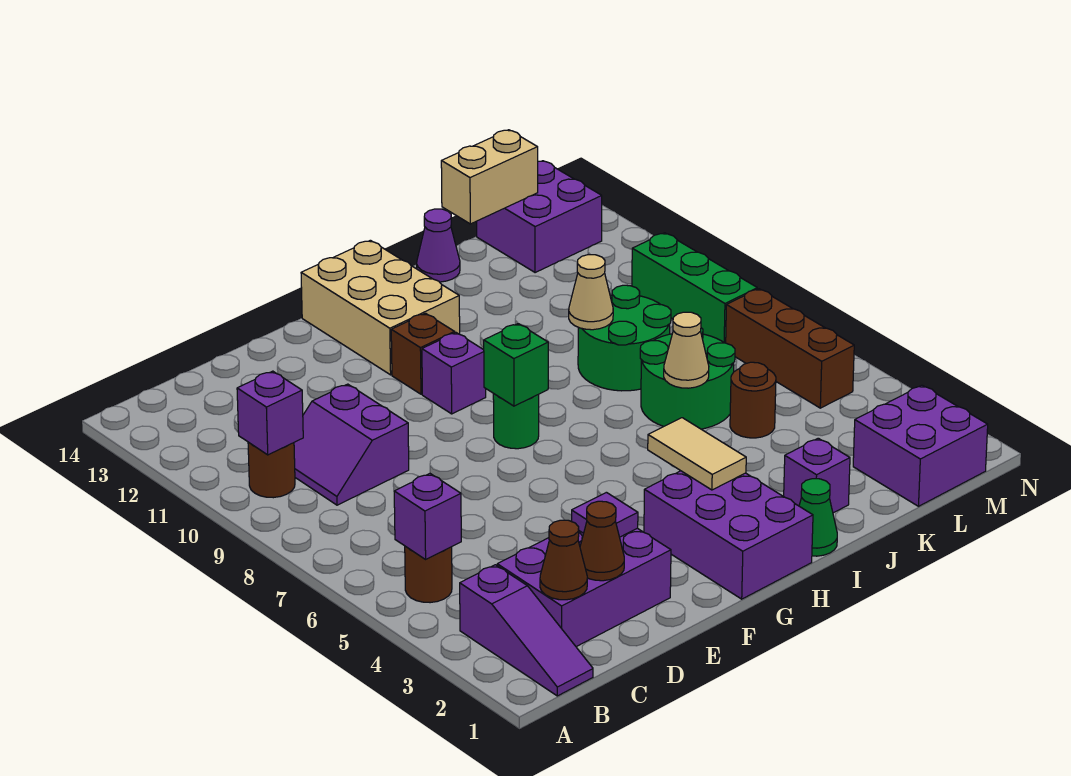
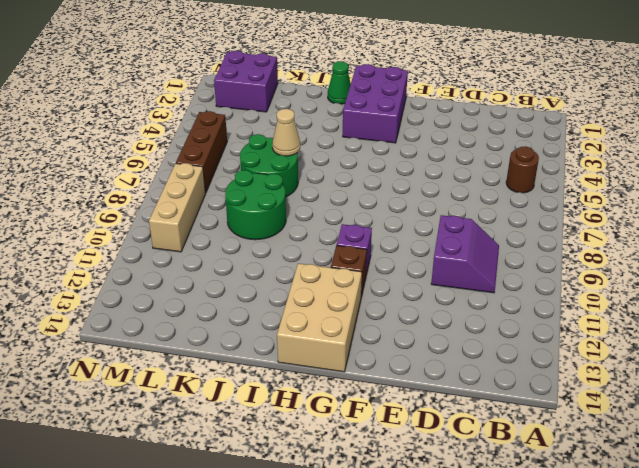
tan brick M8:M10 level 1 -> green brick M8:M10 level 1
none -> purple slope B1:B3 level 1 top 3
none -> brown round brick B10 level 1
none -> purple brick C2:E3 level 1
none -> green round brick G8 level 1

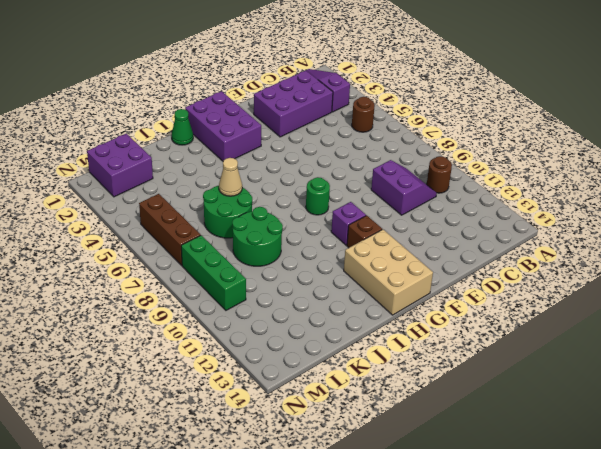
none -> purple brick J2 level 1
none -> purple cone J14 level 1
none -> brown round brick K5 level 1
none -> purple brick L13:M14 level 1

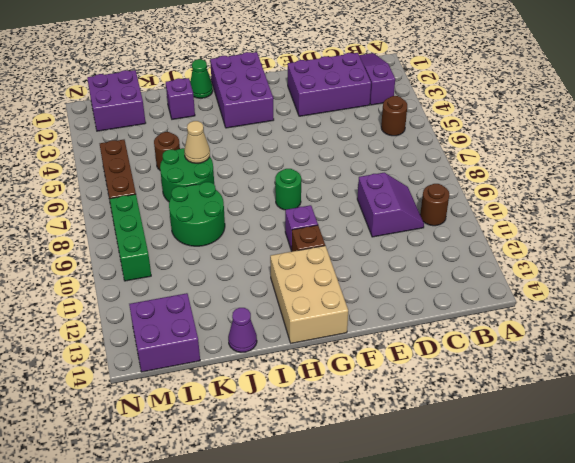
none -> purple brick B5 level 2
none -> purple brick B10 level 2
none -> brown cone C2 level 2
none -> brown cone D2 level 2

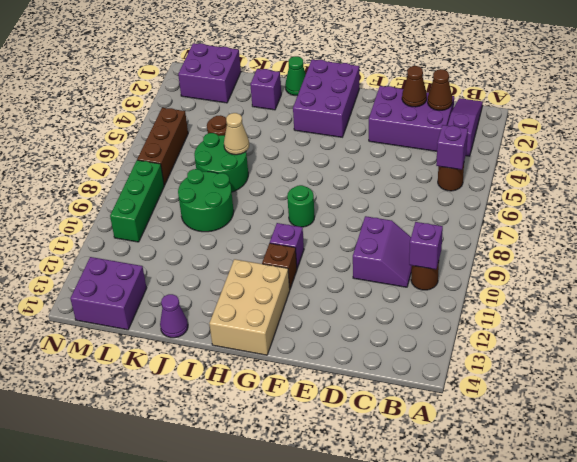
none -> purple tile E3 level 2
none -> green brick G8 level 2
none -> tan tile H3:H4 level 2
none -> tan cone J9 level 2

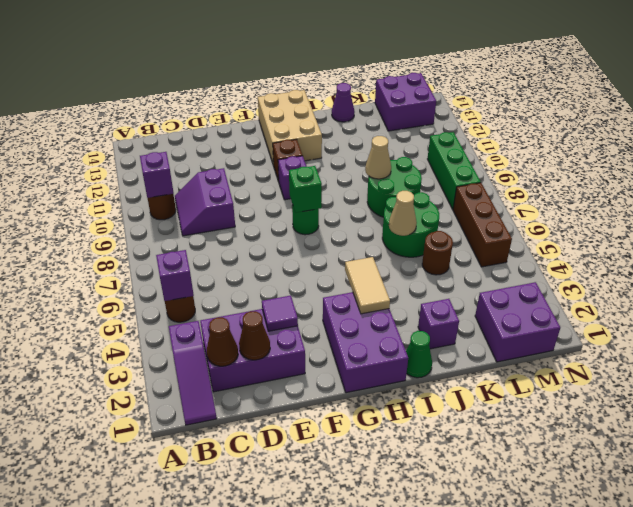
none -> tan brick K14:L14 level 2

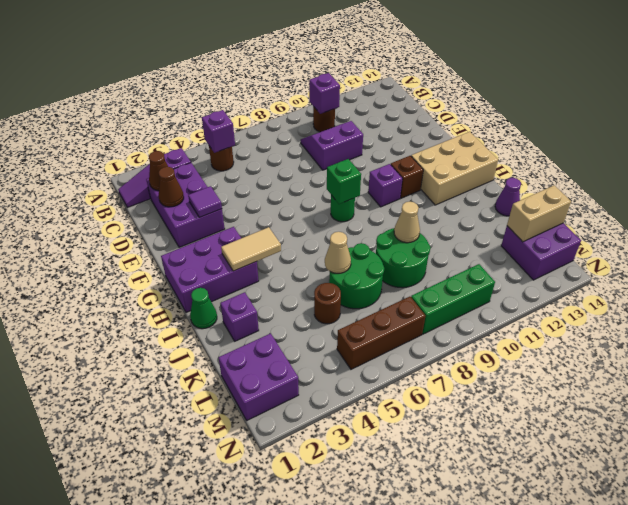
tan brick L13:L14 level 2 -> tan brick K14:L14 level 2

